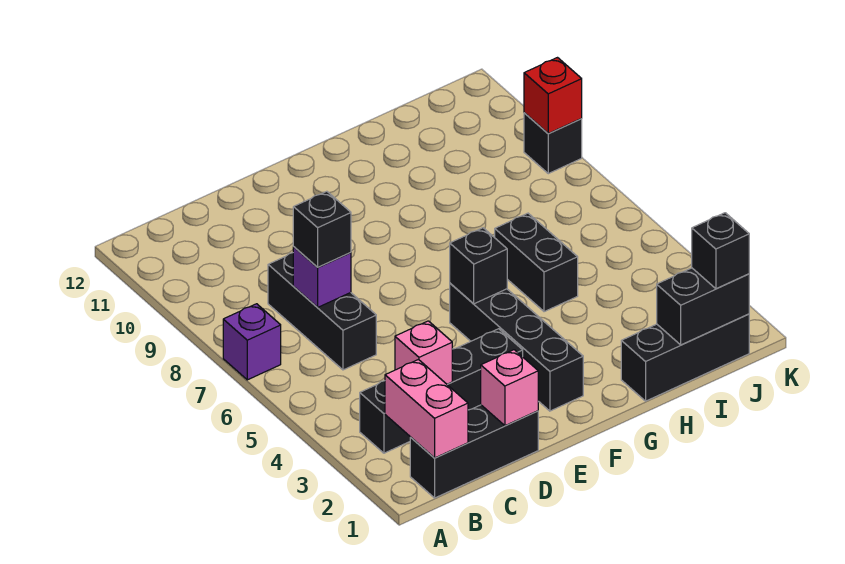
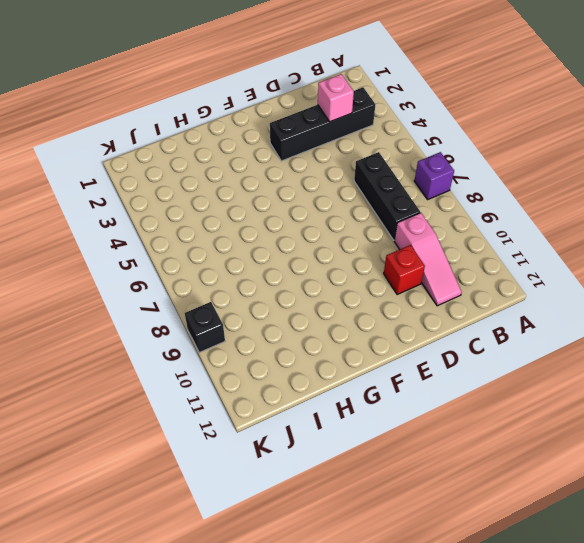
pink slope C9:C11 level 1 top 9 -> none
red brick D10 level 1 -> red brick K9 level 2
none -> black brick B1:D1 level 1
none -> black brick F2:F5 level 1
none -> black brick H1:J1 level 1

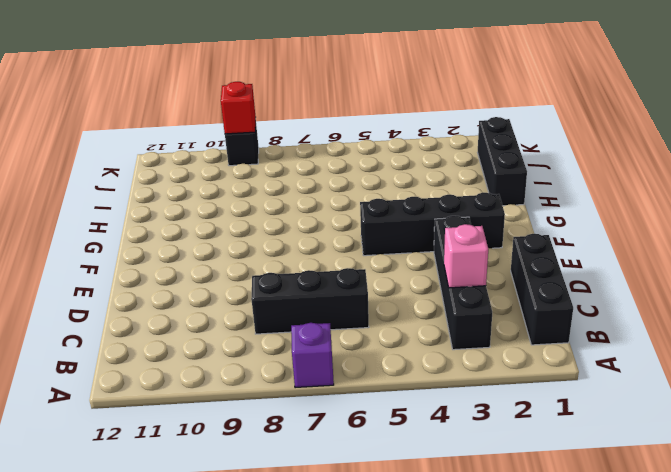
none -> black brick H5:H6 level 1
none -> pink brick B1:B2 level 2
none -> purple brick C7 level 2

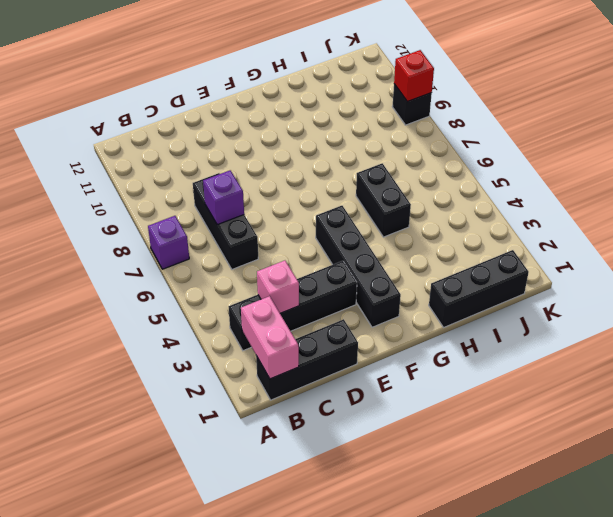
none -> pink brick D1 level 2
none -> black brick F5 level 2
none -> black brick I1:J1 level 2

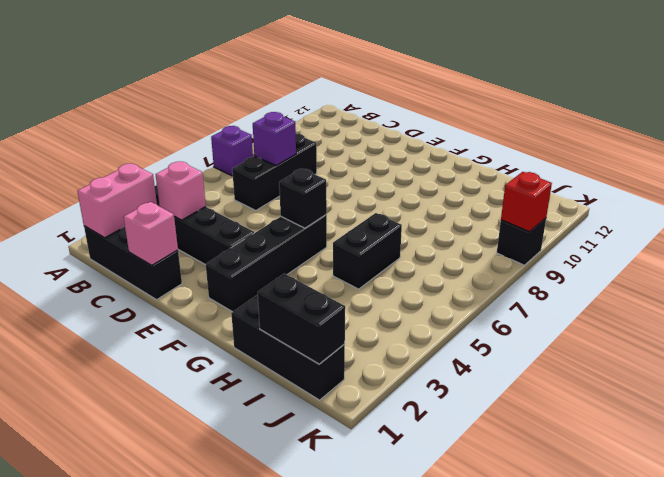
none -> black brick C7 level 3
none -> black brick J1 level 3

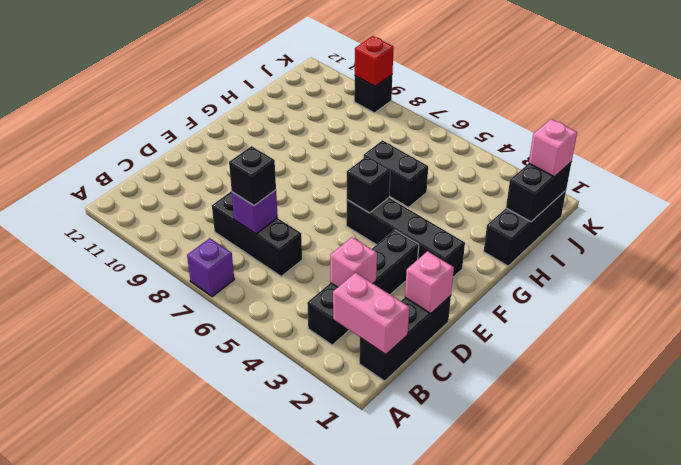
pink brick J1 level 3 -> black brick J1 level 3

